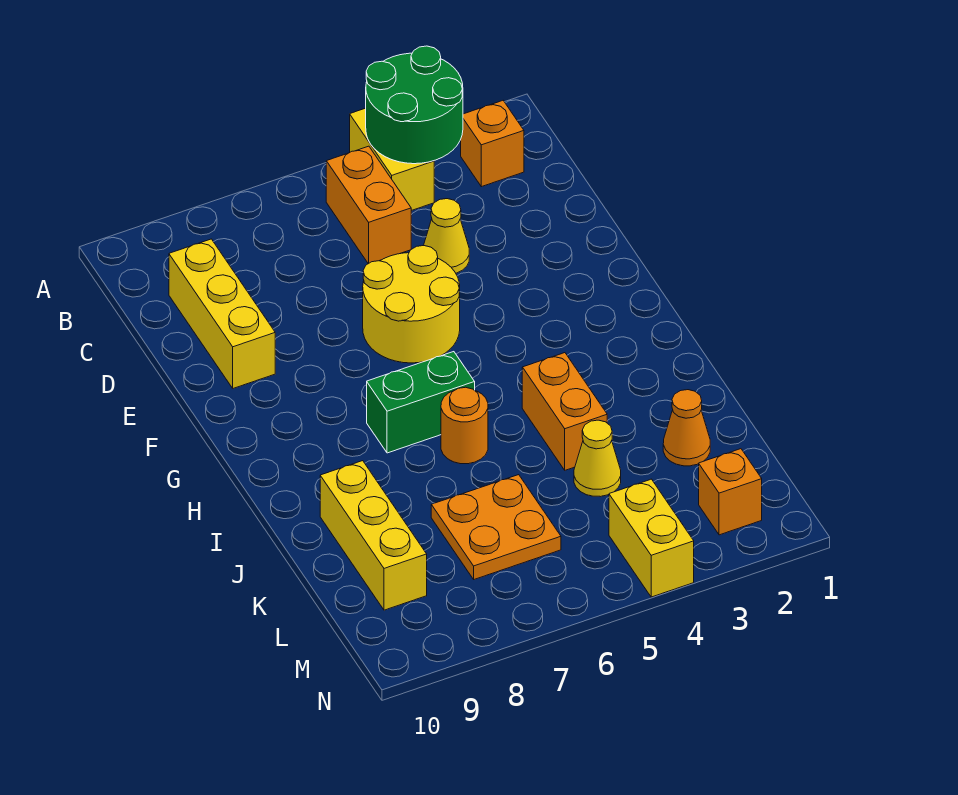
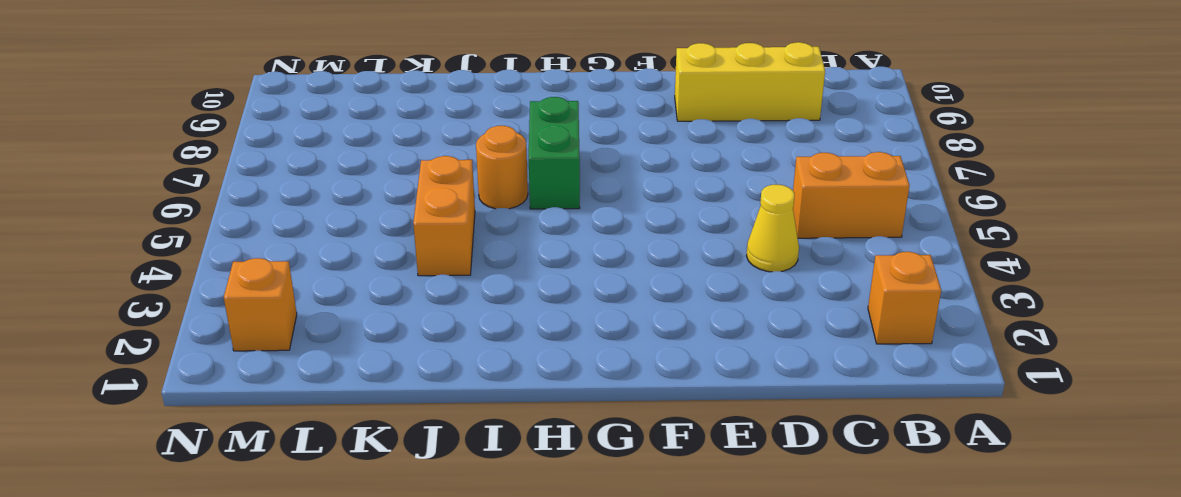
orange brick J4:J5 level 1 -> orange brick I4:J4 level 1
none -> yellow brick A4:B4 level 1
none -> yellow round brick E5:F6 level 1
none -> yellow brick J9:L9 level 1

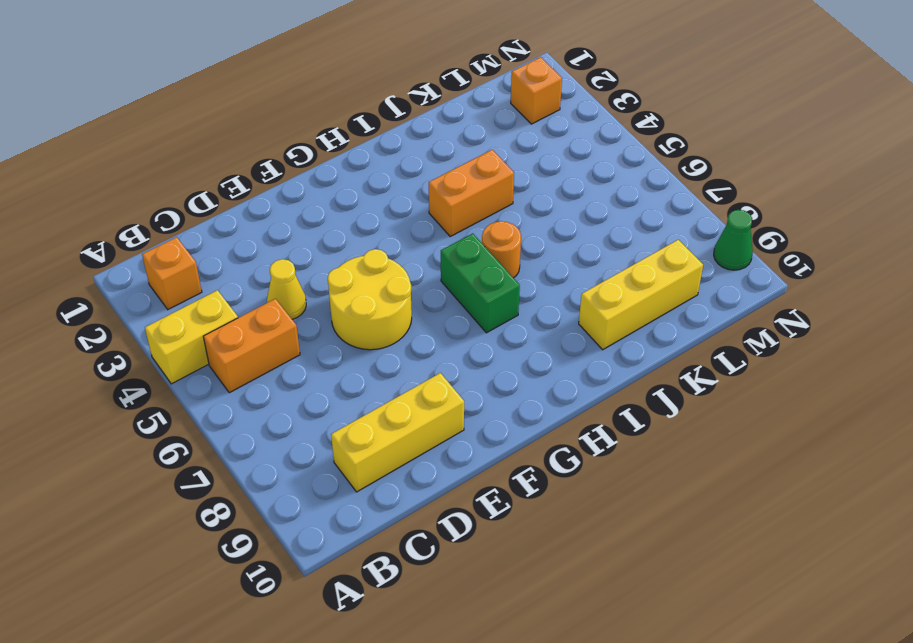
green cone N9 level 1 -> none
none -> orange cone K2 level 1
none -> yellow cone K4 level 1
none -> orange plate K6:L7 level 1

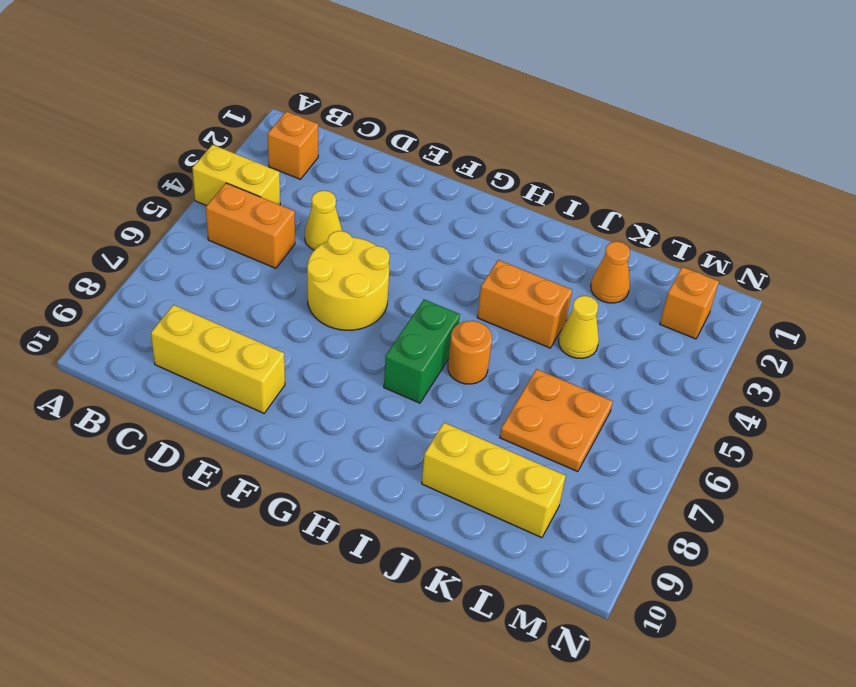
none -> yellow brick M4:N4 level 1
none -> green round brick A3:B4 level 2

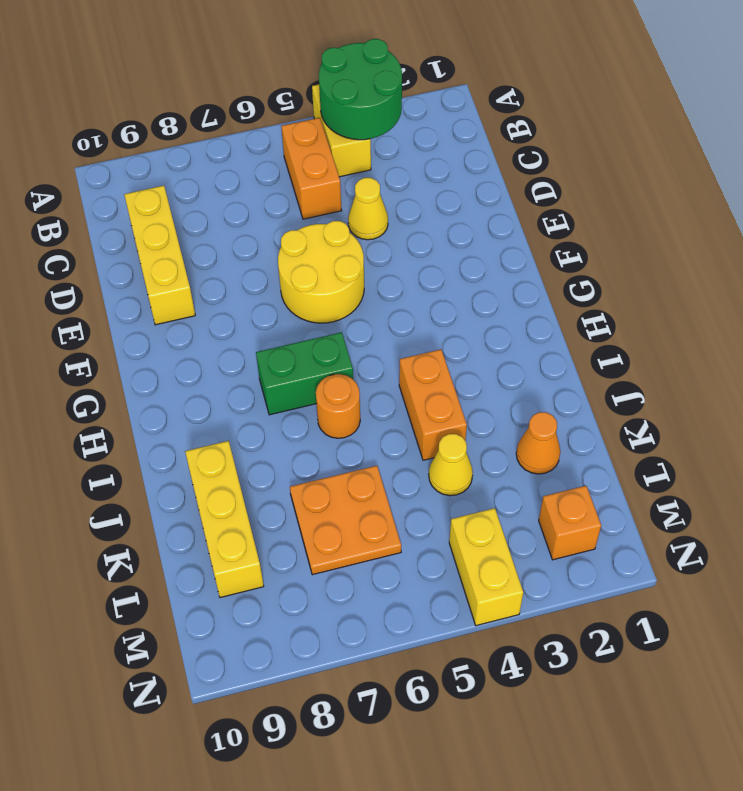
none -> orange brick B2 level 1

